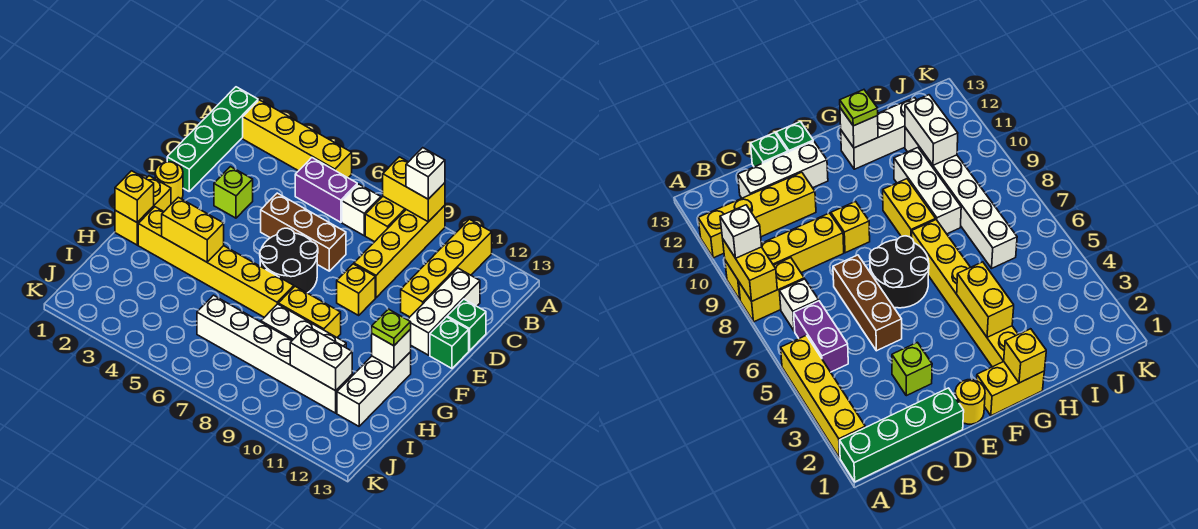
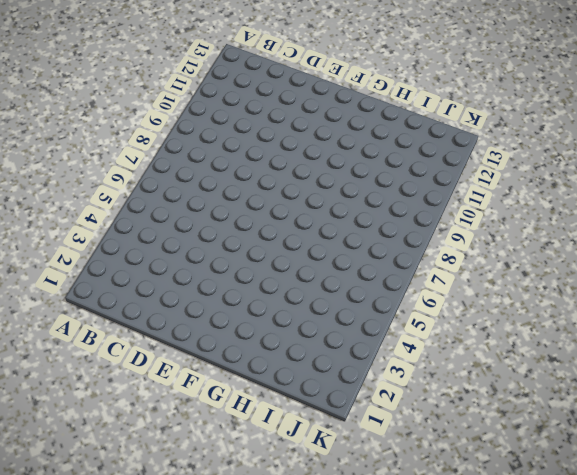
none -> green brick A1:D1 level 1
none -> yellow brick A2:A5 level 1
none -> yellow brick A8:B8 level 1

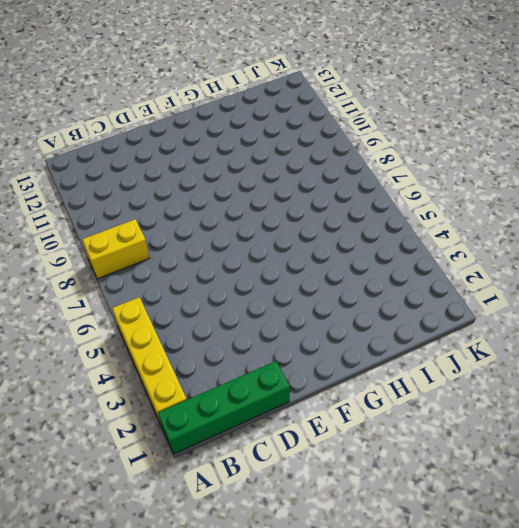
none -> yellow brick A9:D9 level 1
none -> yellow brick A11:D11 level 1
none -> purple brick B5:B6 level 1

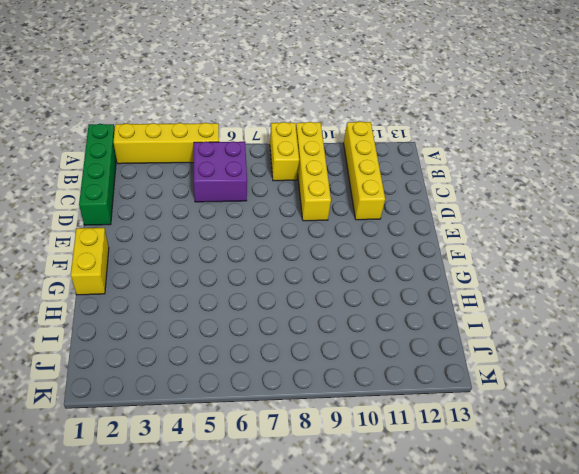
purple brick B5:C6 level 1 -> purple brick B5:B6 level 1
none -> white brick B7 level 1
none -> white brick C12:E12 level 1
none -> lime brick D3 level 1

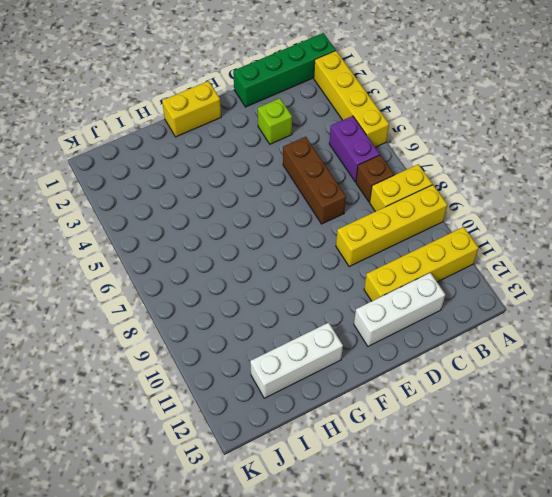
brown brick B7 level 1 -> white brick B7 level 1
none -> green brick D13 level 1
none -> yellow round brick E1 level 1
none -> black round brick E6:F7 level 1

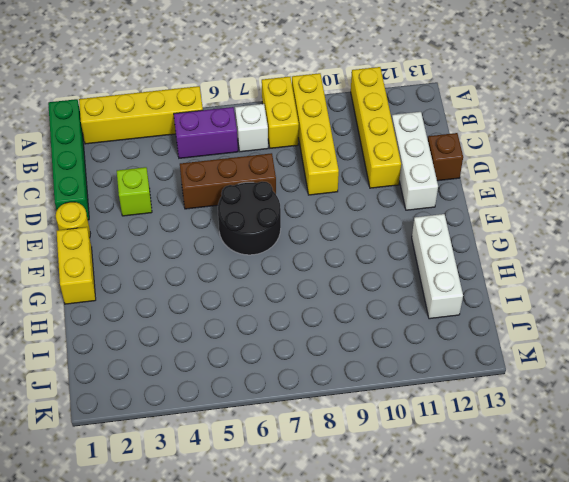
brown brick D13 level 1 -> green brick D13 level 1
none -> yellow brick E9 level 1
none -> green brick E13 level 1
none -> yellow brick G2:G7 level 1

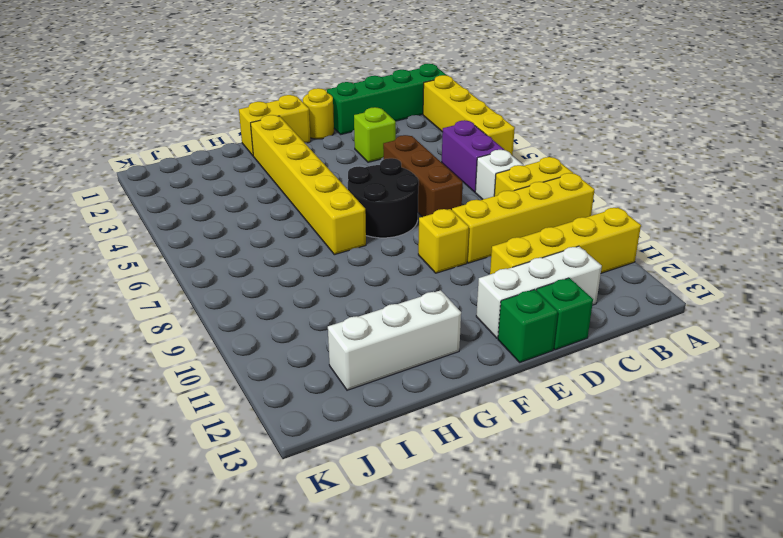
none -> yellow brick G8:G9 level 1
none -> white brick H8:H10 level 1
none -> white brick I6:I11 level 1

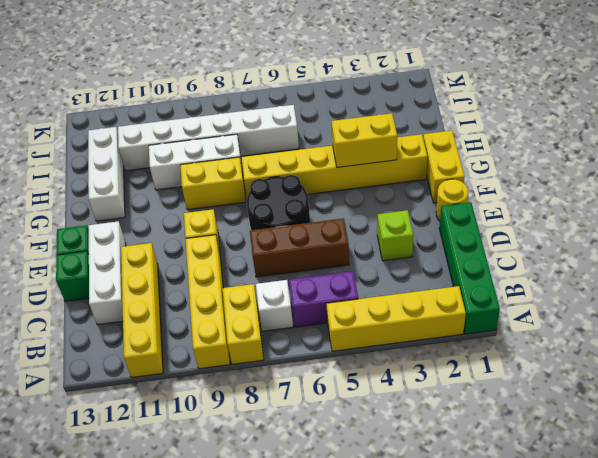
none -> yellow brick A8:A9 level 2
none -> yellow brick G1 level 2
none -> white brick G12 level 2

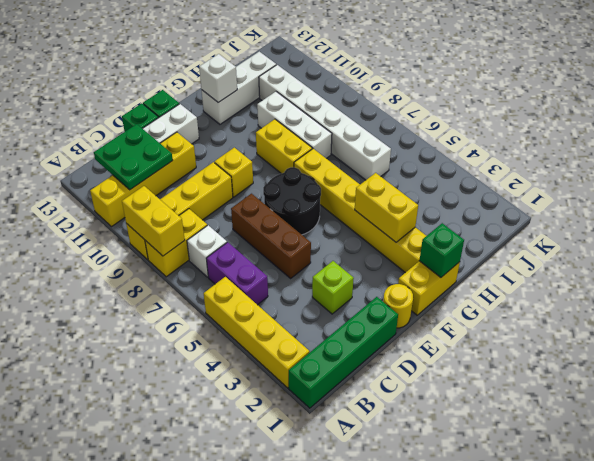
green plate B11:C12 level 2 -> none
green brick G1 level 2 -> yellow brick G1 level 2
none -> white brick I10:I11 level 2
none -> white brick A9 level 3
none -> lime plate G12 level 3

